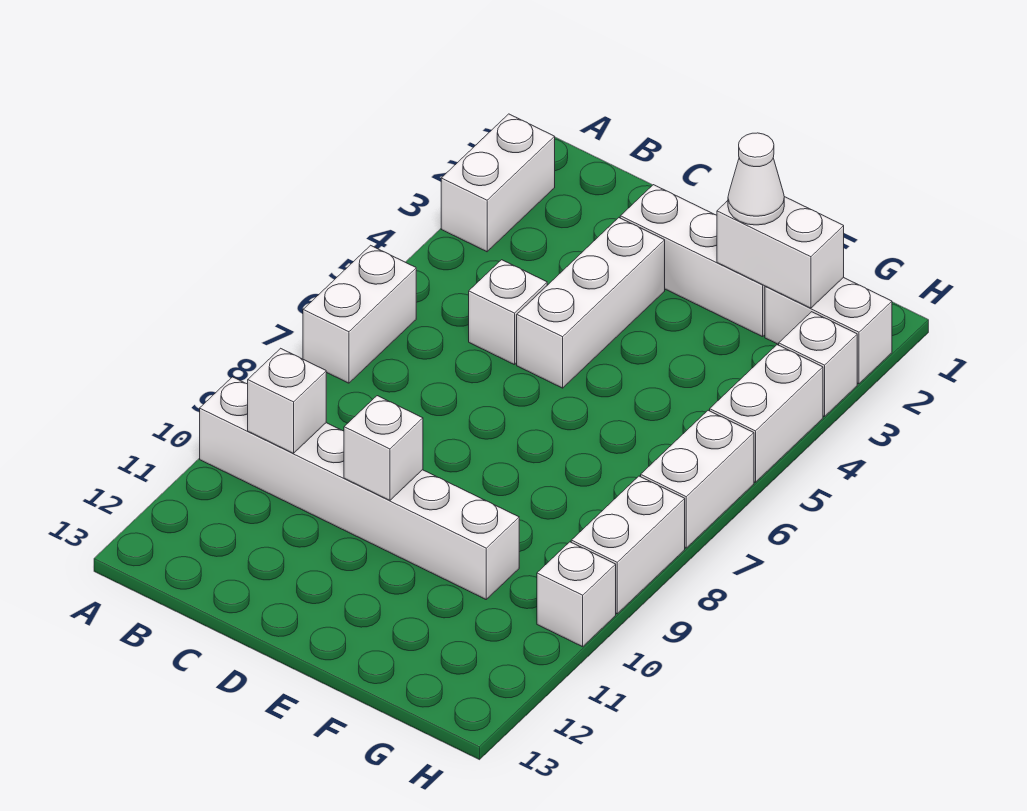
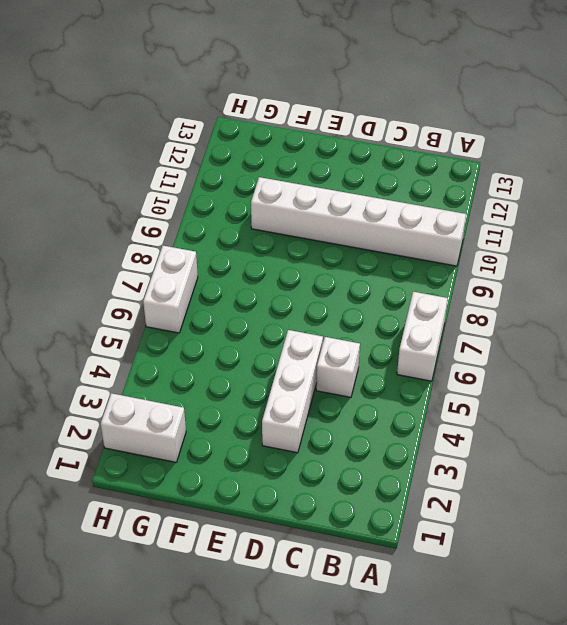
none -> white brick A2:A3 level 1
none -> white brick D2:F2 level 1
none -> white brick H3 level 1

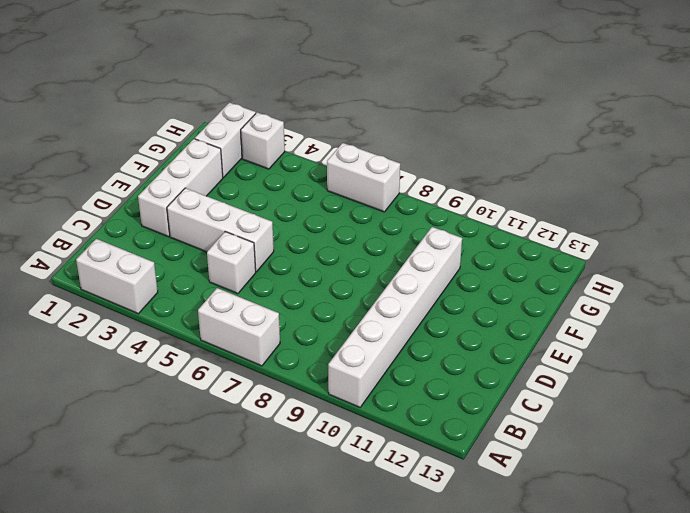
none -> white brick H4:H5 level 1
none -> white brick H8:H9 level 1
none -> white brick H10 level 1

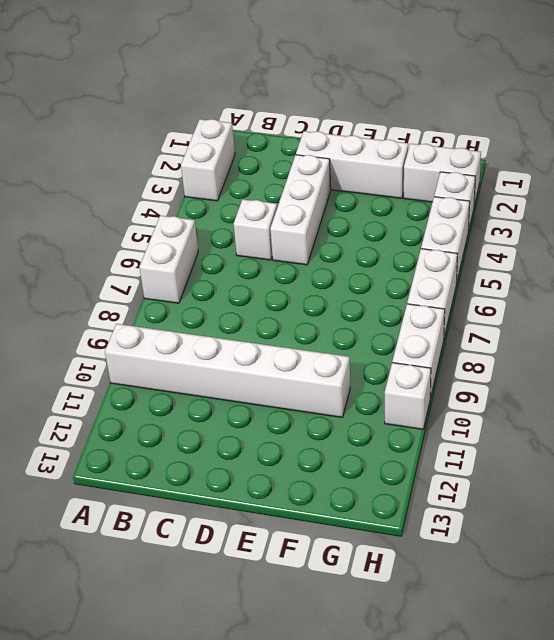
none -> white brick B10 level 2
none -> white brick D10 level 2
none -> white brick F2:G2 level 2

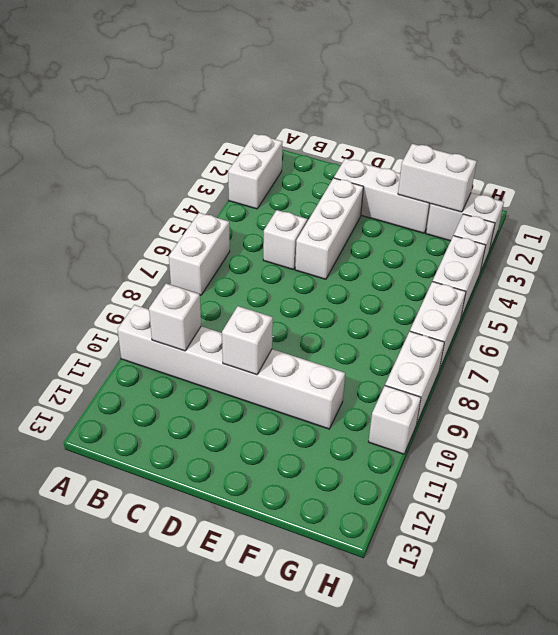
none -> white cone F2 level 3

